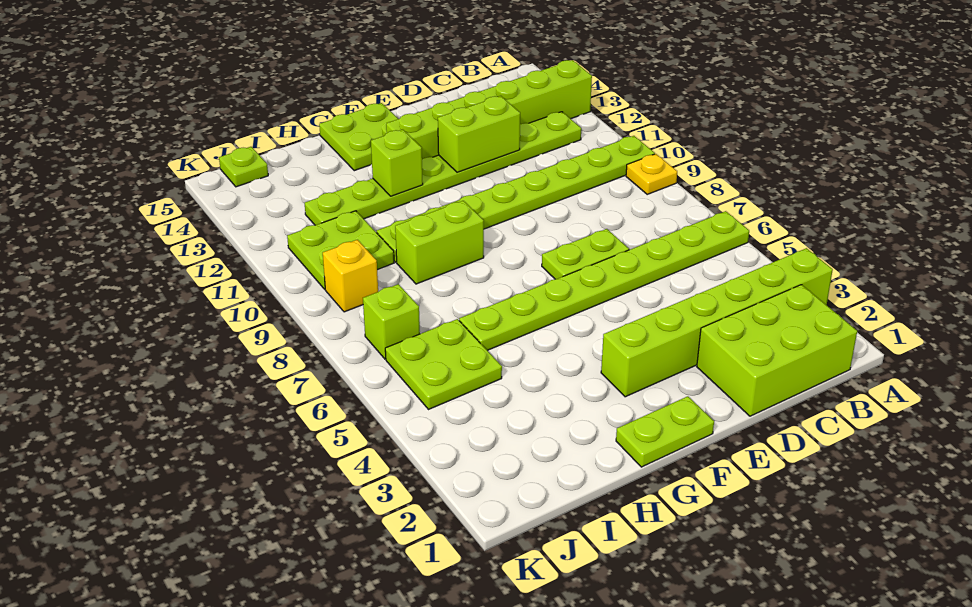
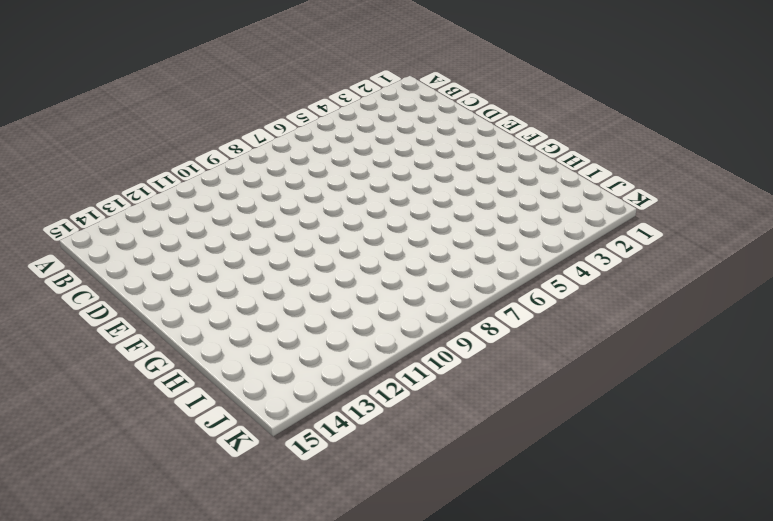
none -> lime brick A3:F3 level 1
none -> lime plate A6:H6 level 1
none -> yellow plate A9 level 1

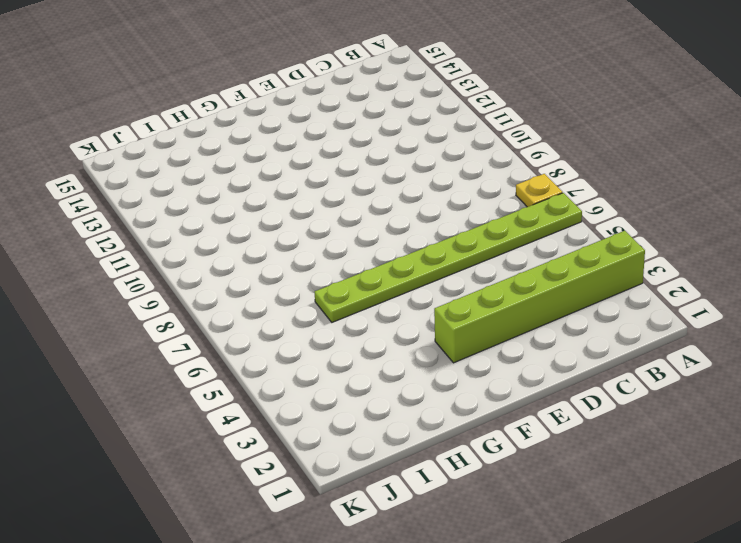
yellow plate A7 level 1 -> yellow plate A9 level 1
none -> lime plate A10:H10 level 1
none -> lime brick A13:F13 level 1
none -> lime brick B1:D2 level 1

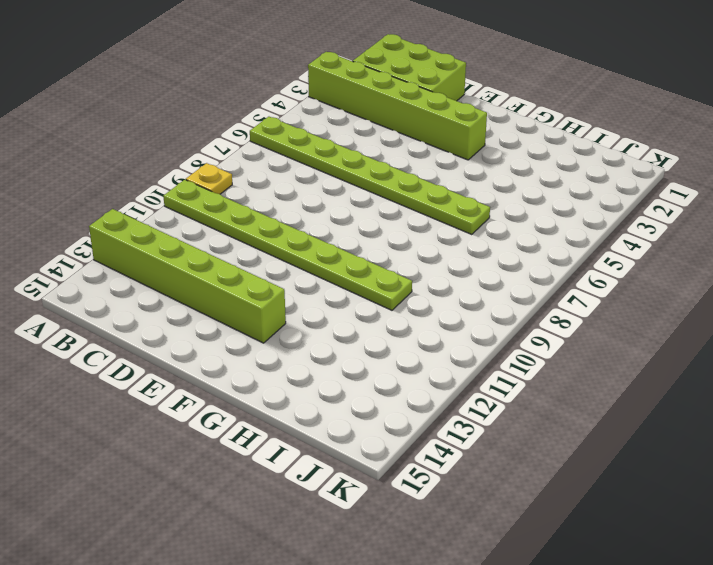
none -> lime plate B12:I12 level 1
none -> lime plate D7:E7 level 1
none -> lime plate F1:G1 level 1

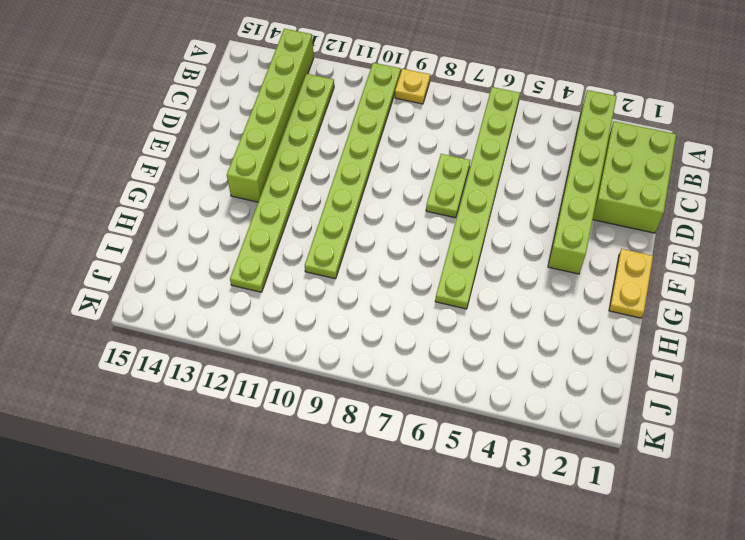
yellow plate F1:G1 level 1 -> lime plate F1:G1 level 1
none -> lime plate F14:G15 level 1
none -> lime brick G9:H9 level 1
none -> lime plate I5:J6 level 1

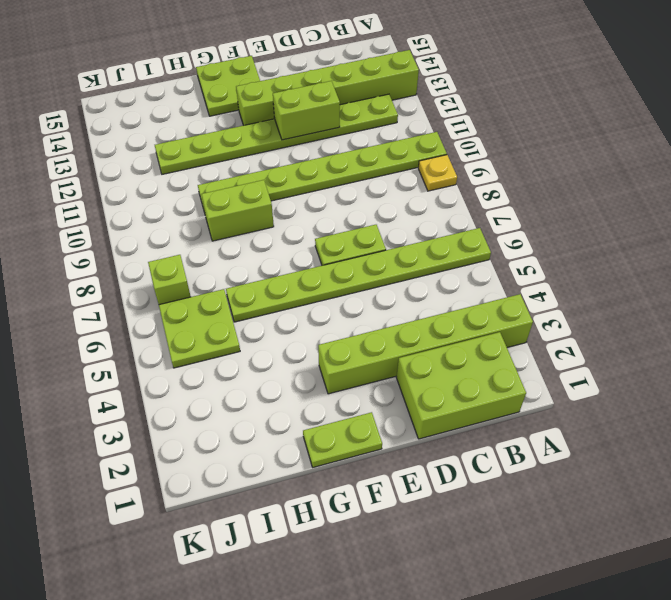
none -> lime plate I10:J11 level 1
none -> yellow brick J9 level 1
none -> lime plate J15 level 1

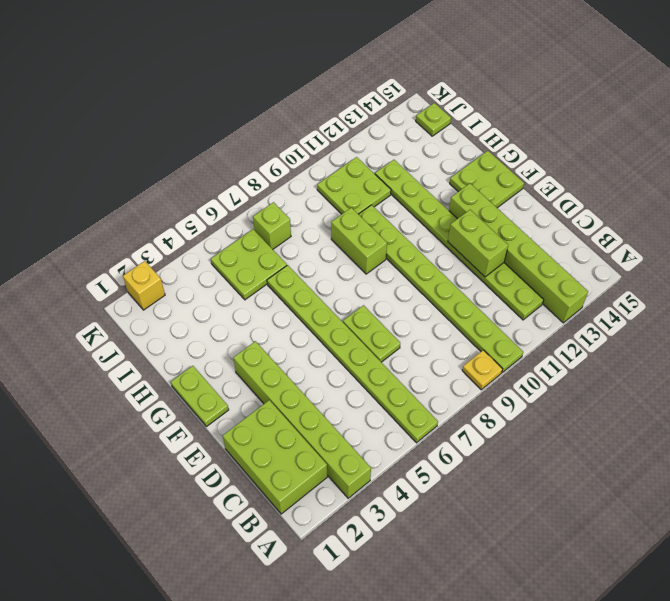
yellow brick K2 level 1 -> yellow brick J9 level 1
none -> lime brick G12 level 2

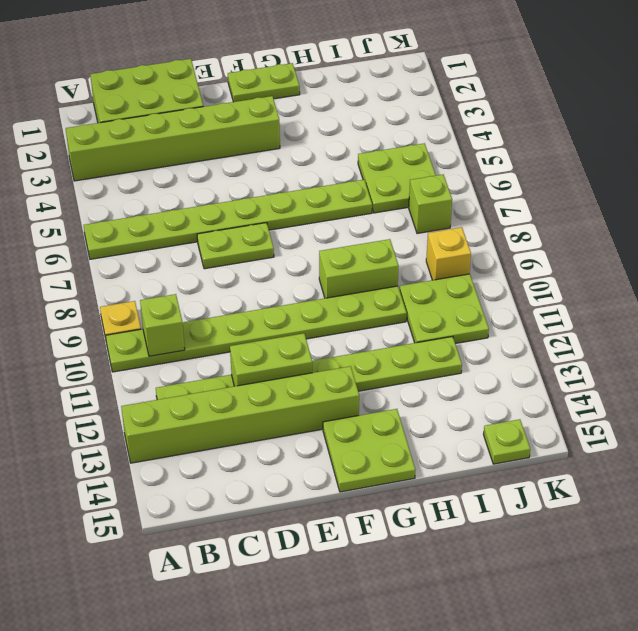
lime brick B10 level 2 -> lime brick G12 level 2

